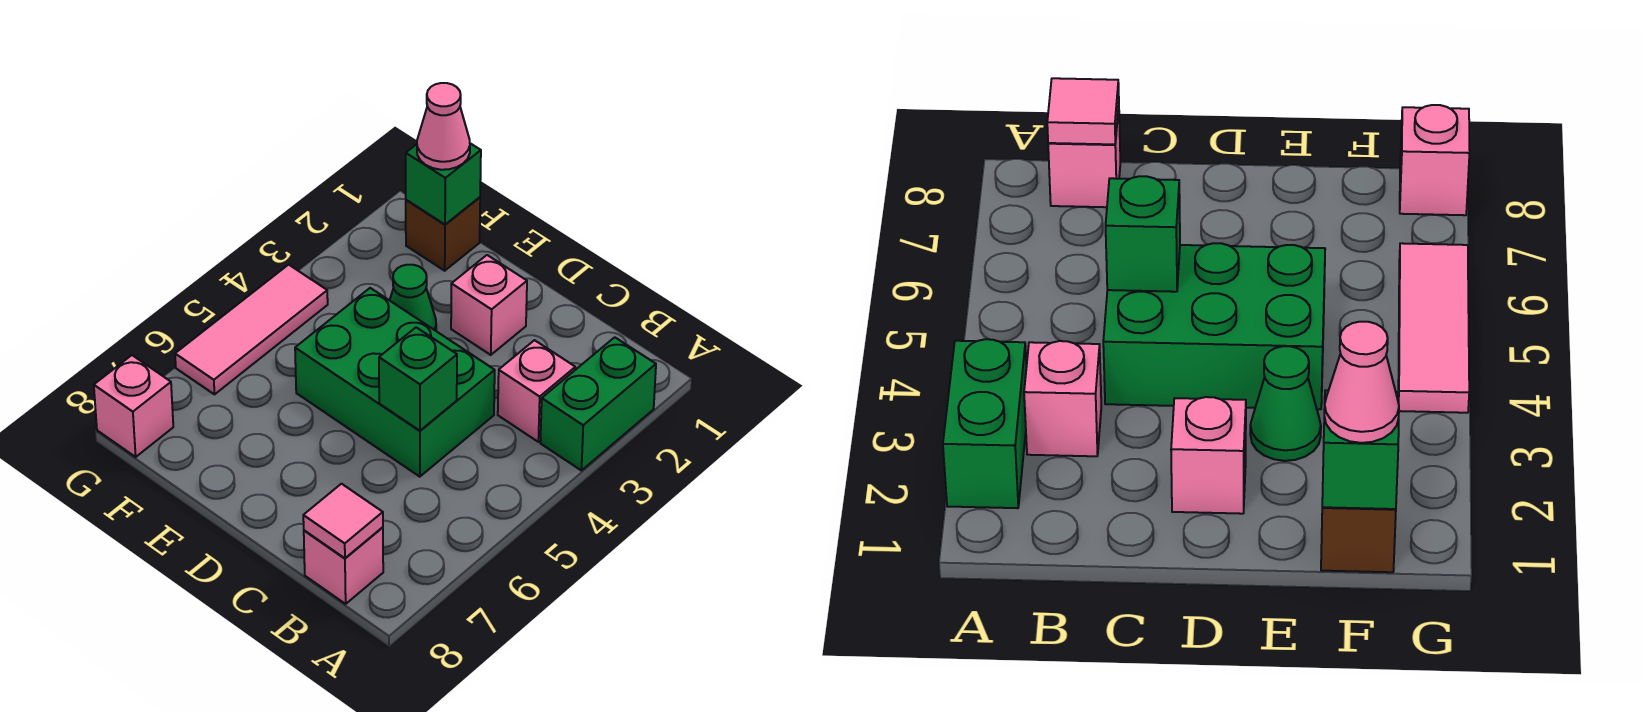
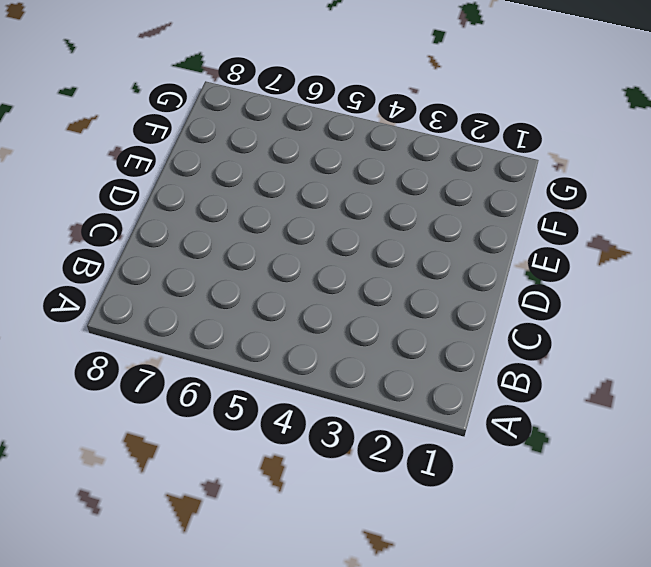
none -> green brick A2:A3 level 1
none -> pink brick B3 level 1
none -> pink brick B8 level 1

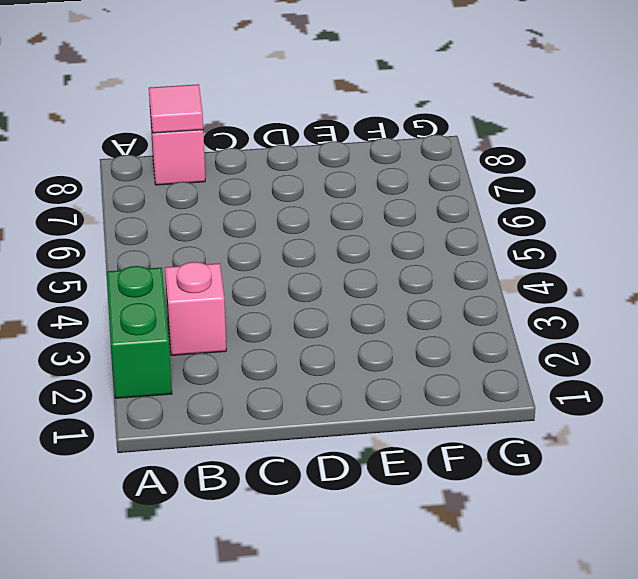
none -> green brick C4:E5 level 1
none -> pink brick D2 level 1
none -> green cone E3 level 1

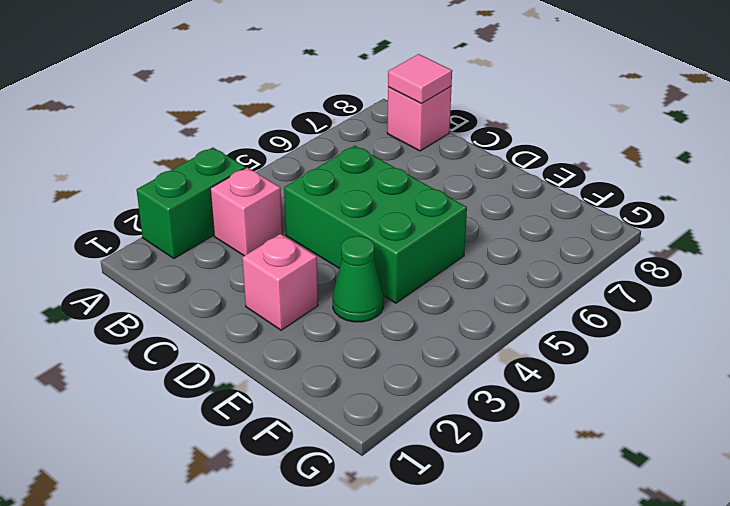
none -> brown brick F1 level 1
none -> pink tile G4:G6 level 1
none -> pink brick G8 level 1

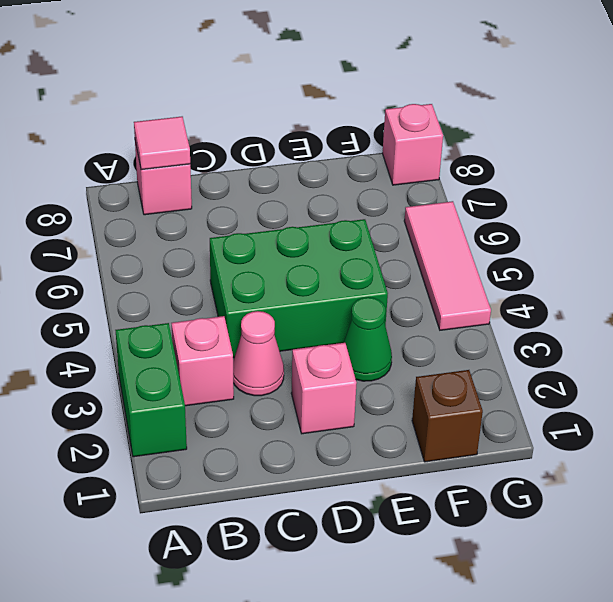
pink cone C3 level 1 -> pink cone F1 level 3
none -> green brick C5 level 2
none -> green brick F1 level 2

